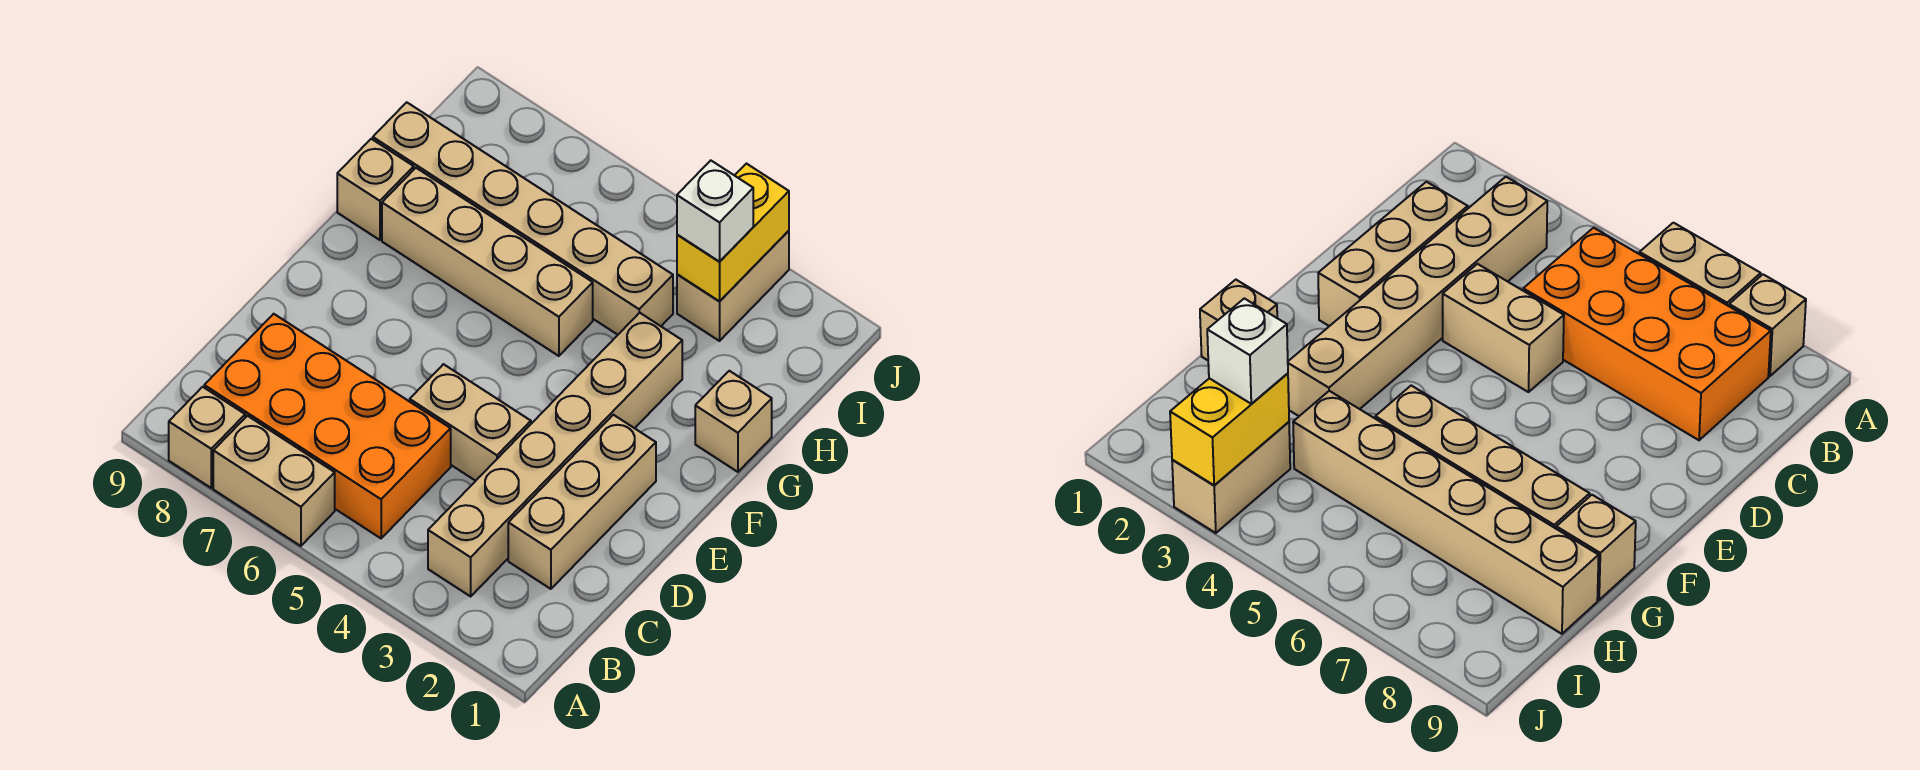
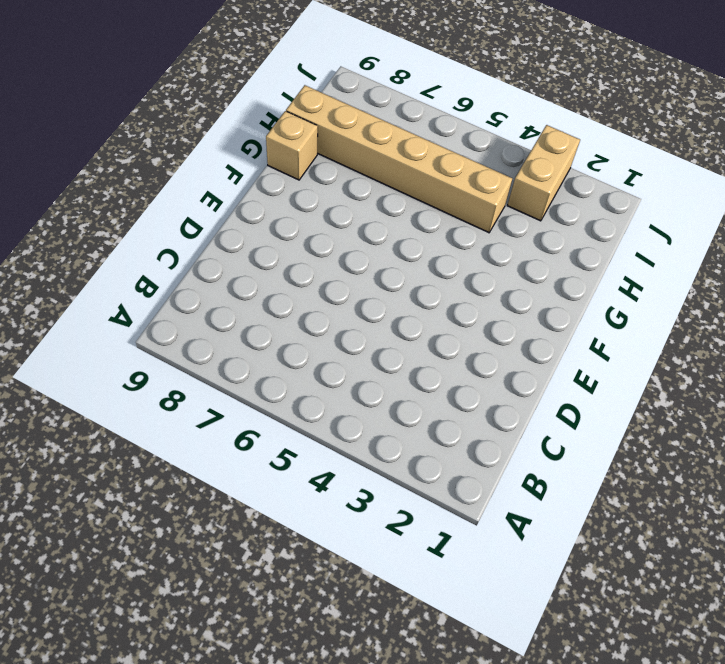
none -> tan brick A6:A7 level 1
none -> tan brick A8 level 1
none -> tan brick B3:G3 level 1

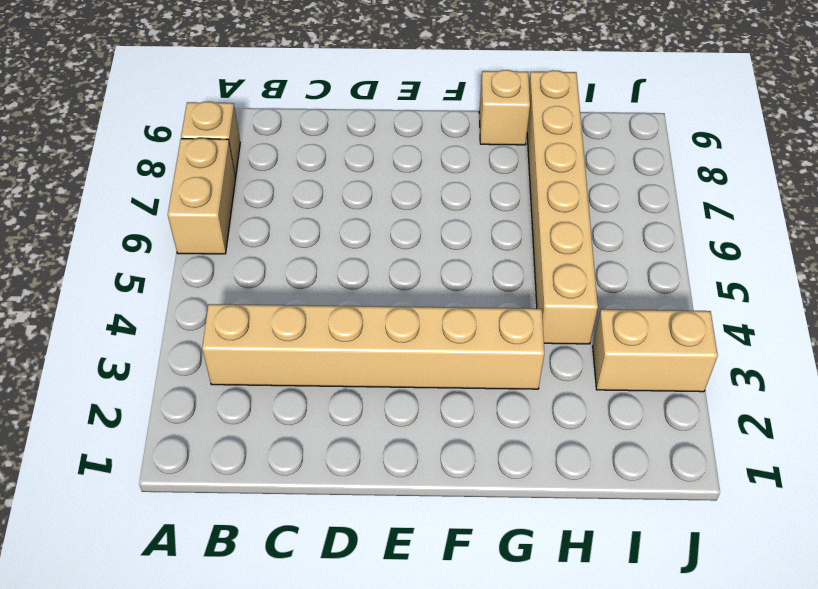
none -> orange brick B5:C8 level 1
none -> tan brick C2:E2 level 1
none -> tan brick D4:D5 level 1

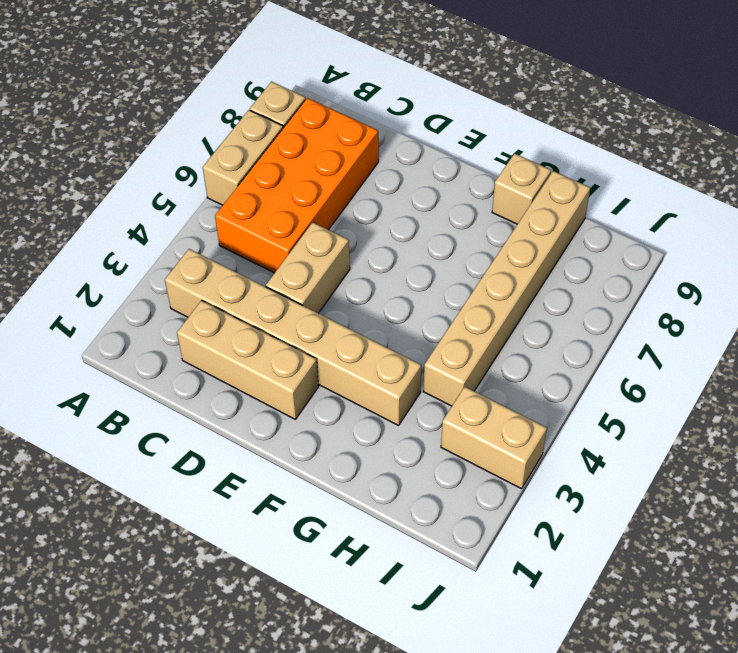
none -> tan brick G1 level 1
none -> tan brick G5:G8 level 1
none -> yellow brick I3:J3 level 2

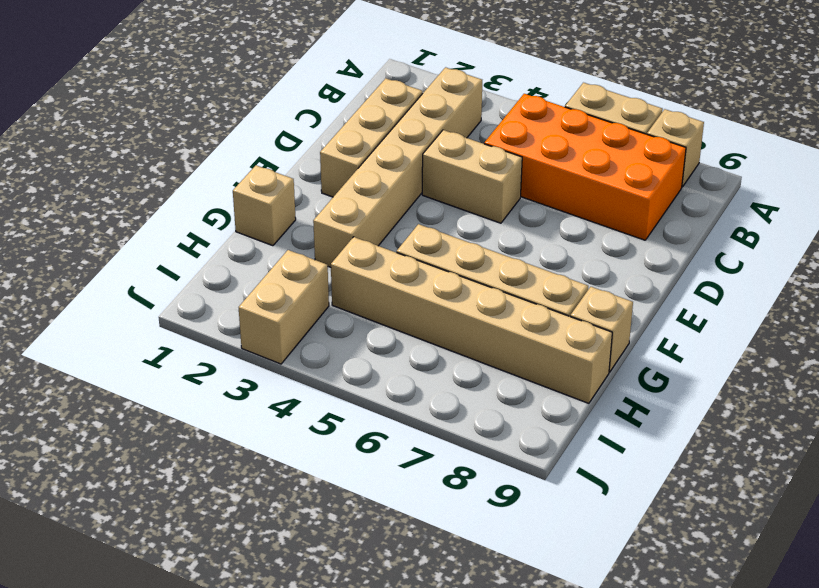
none -> yellow brick I3:J3 level 2
none -> white brick I3 level 3

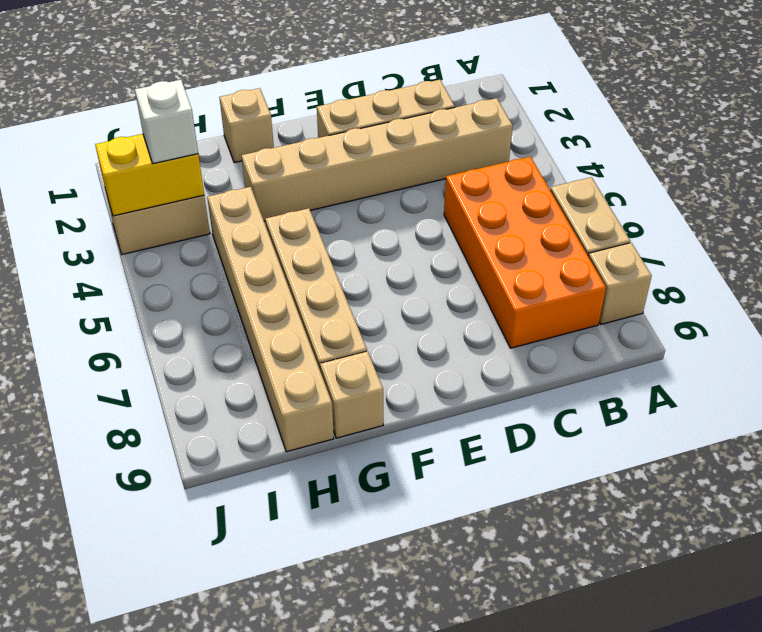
none -> tan brick D4:D5 level 1

